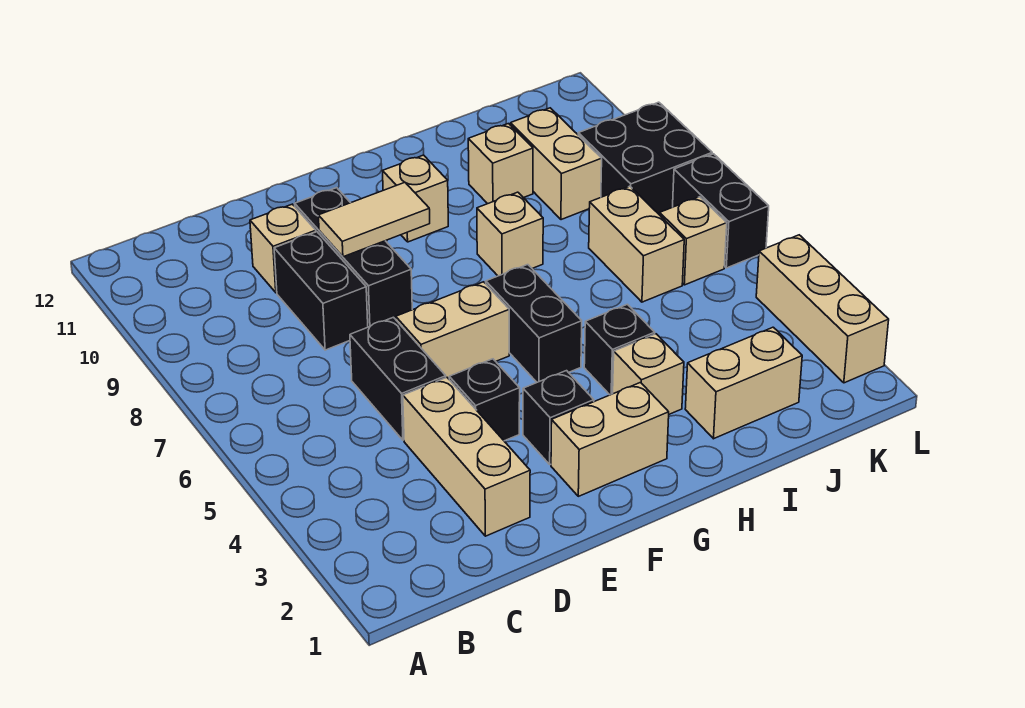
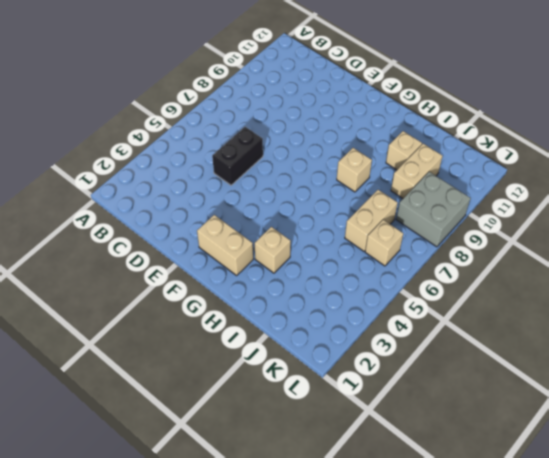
grey brick K8:L9 level 1 -> black brick K8:L9 level 1
none -> tan brick D2:D4 level 1
none -> black brick D8:D9 level 1
none -> tan brick D10 level 1

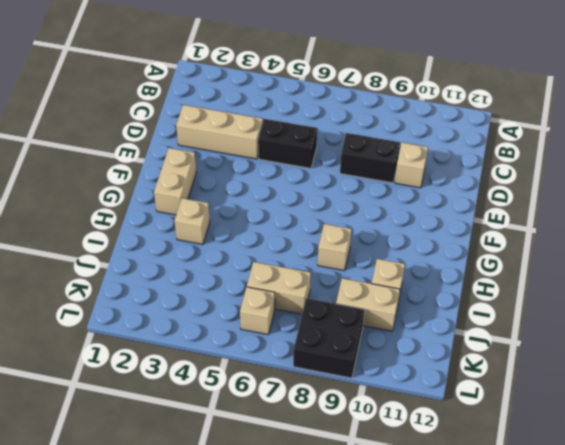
none -> black brick E4 level 1
none -> tan brick E6:F6 level 1
none -> black brick E8:E10 level 1

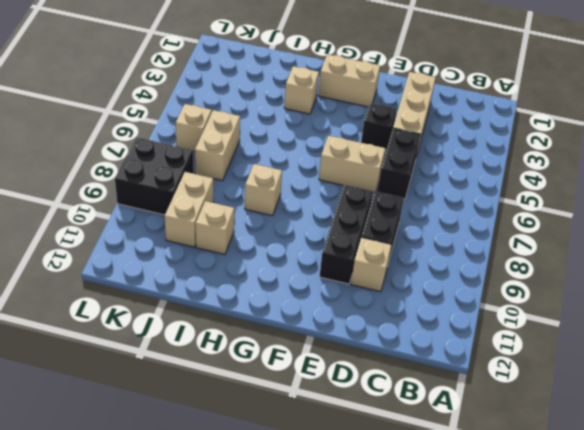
none -> black brick F3 level 1
none -> black brick G5:G6 level 1
none -> tan brick G10 level 1

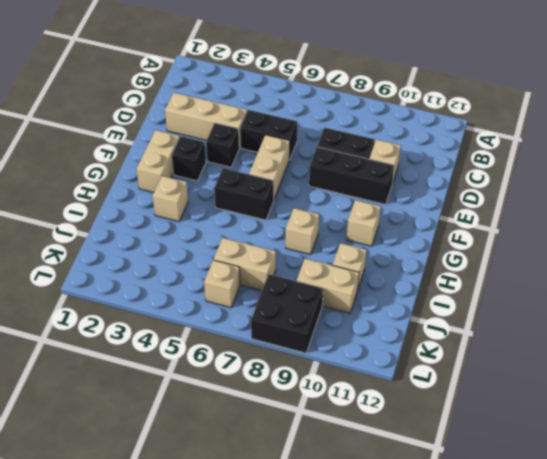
none -> black brick H4 level 1
none -> tan brick I2:J2 level 1
none -> tan brick L2:L4 level 1

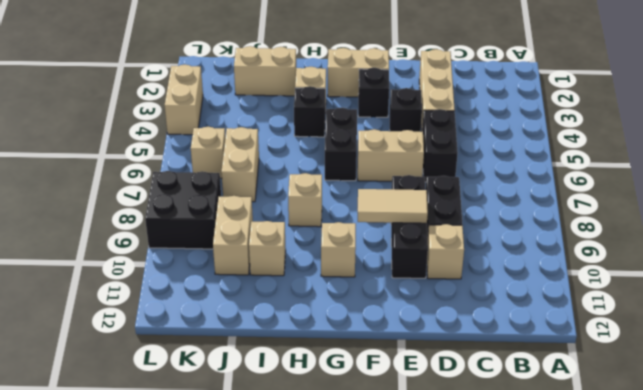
tan brick L3:L4 level 1 -> tan brick L2:L4 level 1
none -> black brick L6:L7 level 1

